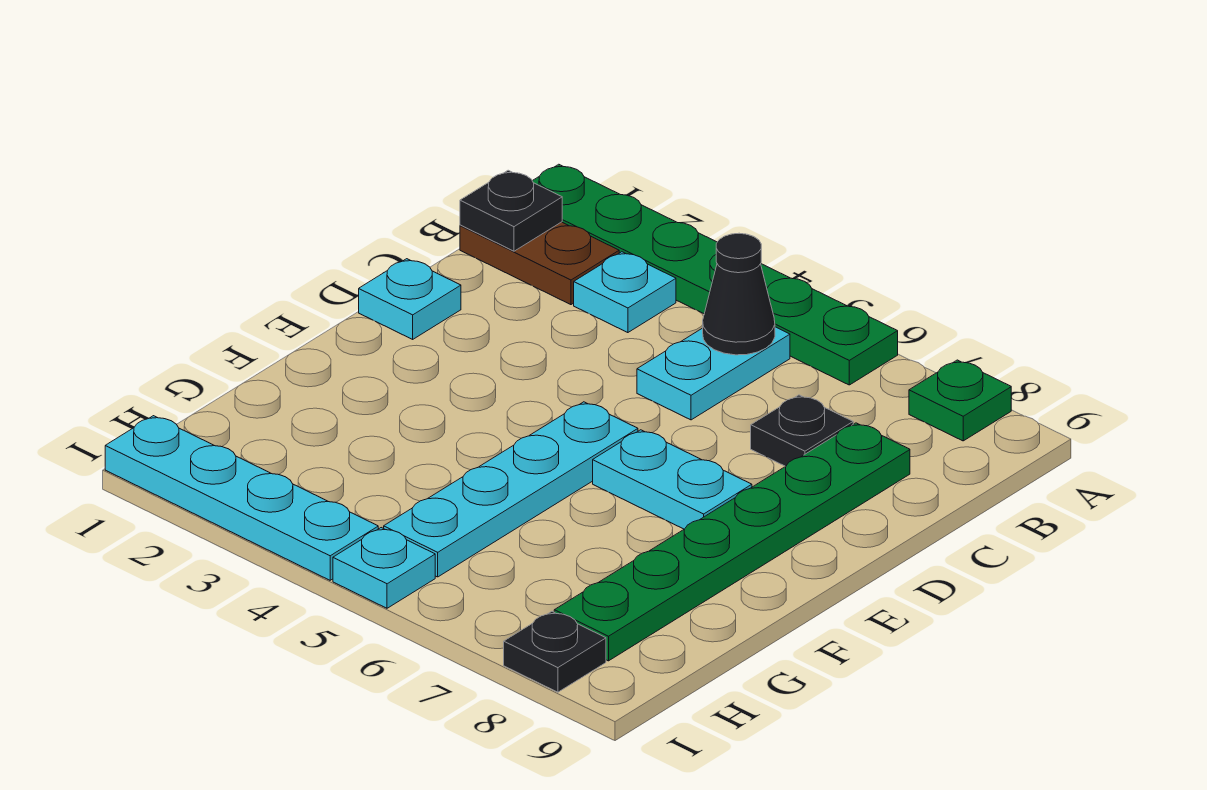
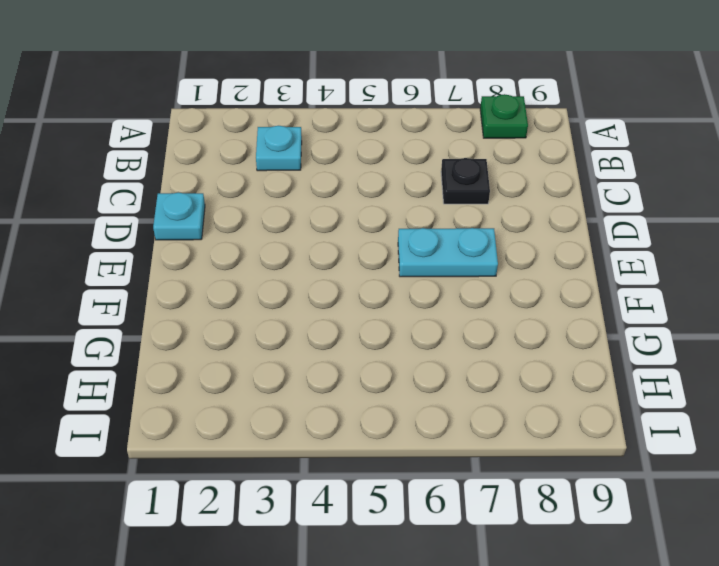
none -> green plate A1:A6 level 1
none -> brown plate B1:B2 level 1
none -> cyan plate B5:C5 level 1

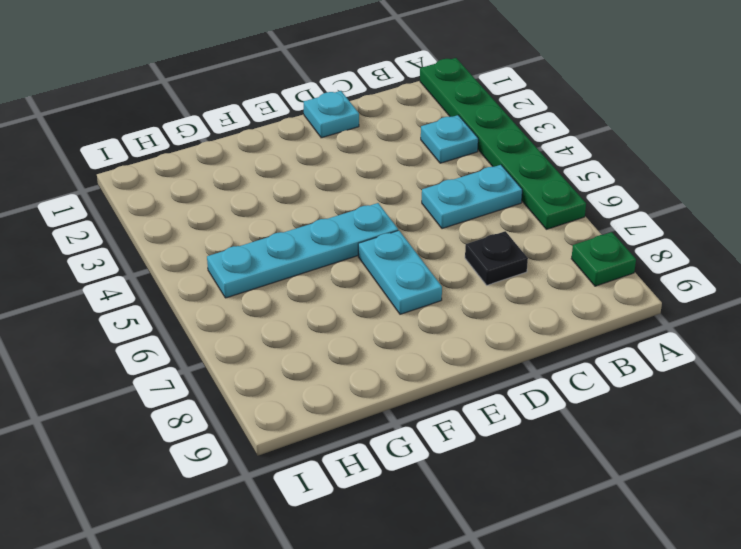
none -> brown plate B1:B2 level 1
none -> green plate C8:H8 level 1
none -> cyan plate I1:I4 level 1

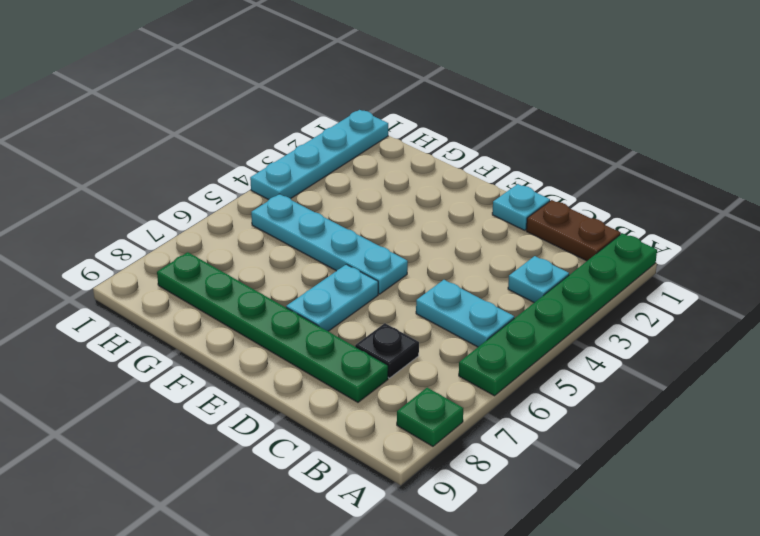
brown plate B1:C1 level 1 -> brown plate B1:B2 level 1
none -> cyan plate I5 level 1
none -> black plate I8 level 1
none -> black plate B1 level 2

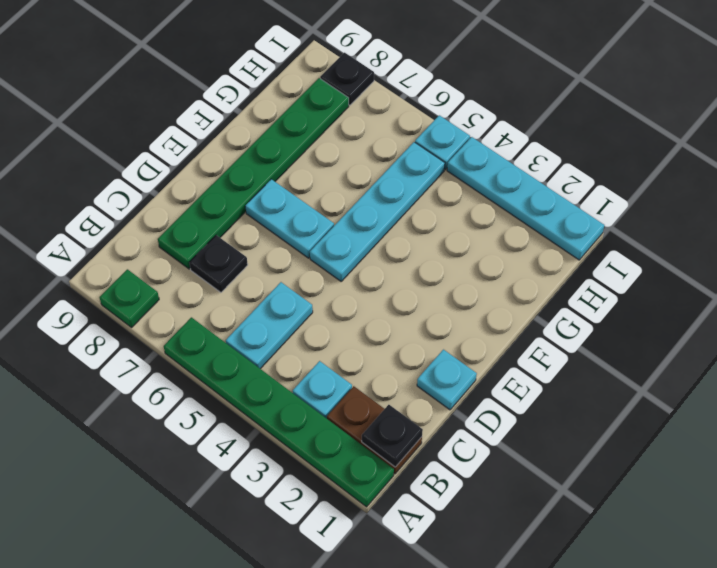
none -> black cone B5 level 2

